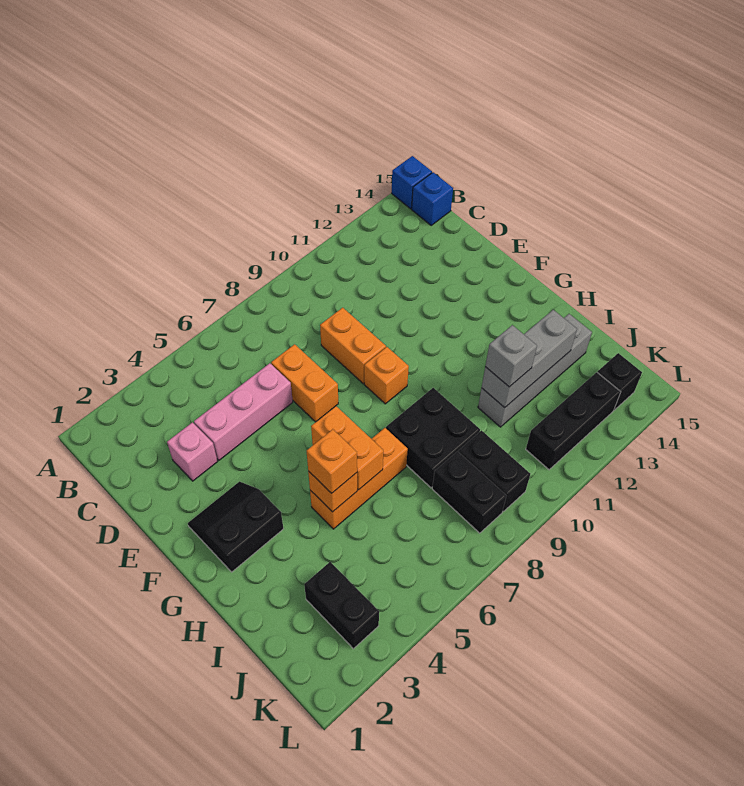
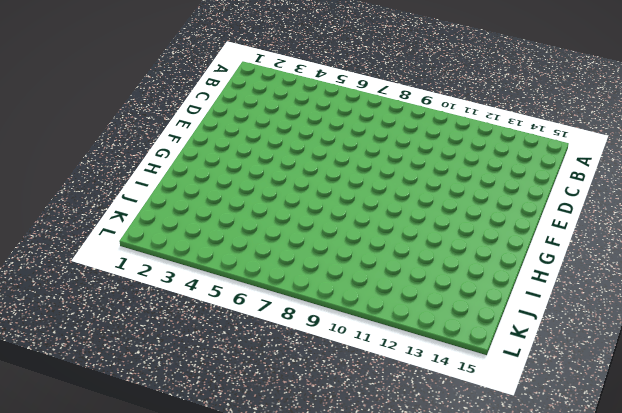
none -> blue brick A15 level 1
none -> blue brick B15 level 1
none -> pink brick D3 level 1

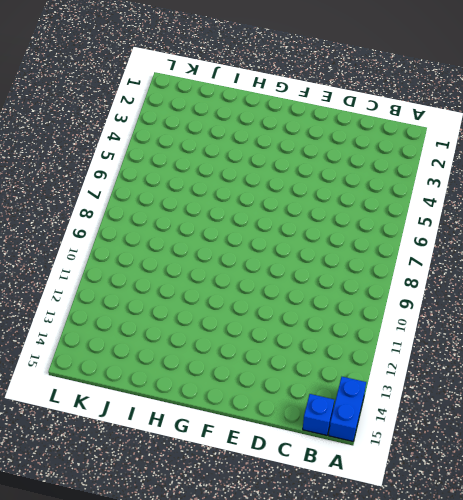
blue brick A14:A15 level 1 -> blue brick A15 level 1
none -> pink brick D3 level 1
none -> pink brick D4:D6 level 1
none -> orange brick D7:E7 level 1

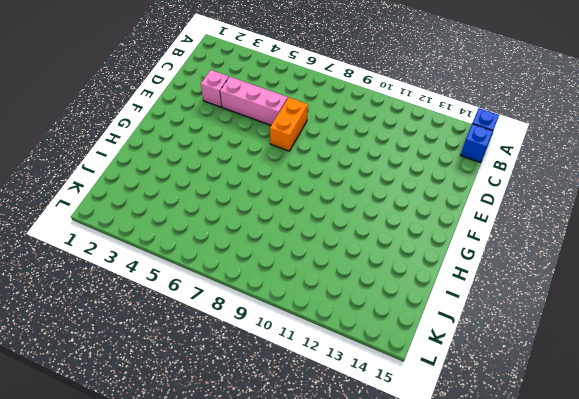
none -> orange brick D9:E9 level 1
none -> black slope F2:G3 level 1 top G
none -> orange brick F9 level 1

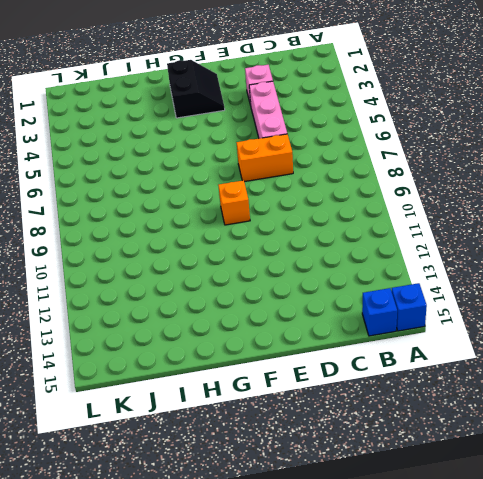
none -> orange brick D9:E9 level 1
none -> orange brick H5:H7 level 1
none -> black brick H8:I9 level 1

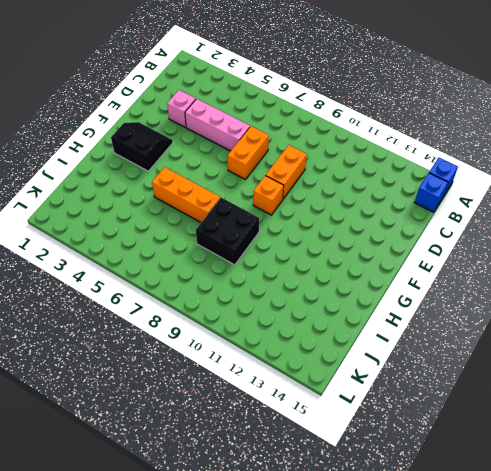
none -> grey brick I11:I14 level 1
none -> black brick J3:K3 level 1
none -> black brick J8:K8 level 1

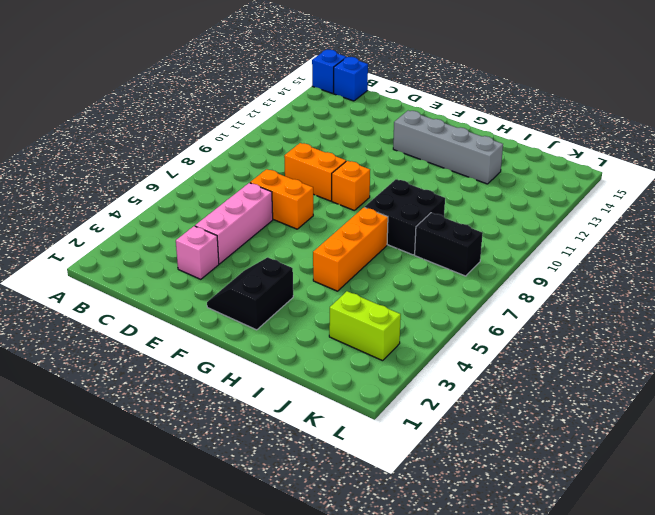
grey brick F13:I13 level 1 -> grey brick I11:I14 level 1
lime brick J3:K3 level 1 -> black brick J3:K3 level 1
none -> black brick J9:K9 level 1
none -> black brick K11:K13 level 1
none -> black brick K14 level 1

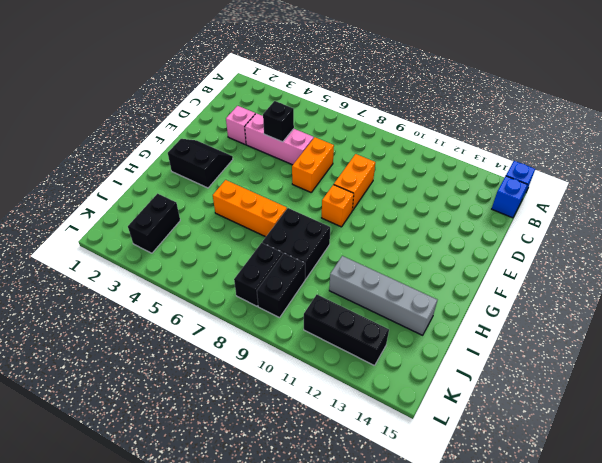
black brick D5 level 2 -> black brick K14 level 1
none -> orange brick G6:H6 level 2
none -> orange brick H5 level 2
none -> grey brick I11:I13 level 2

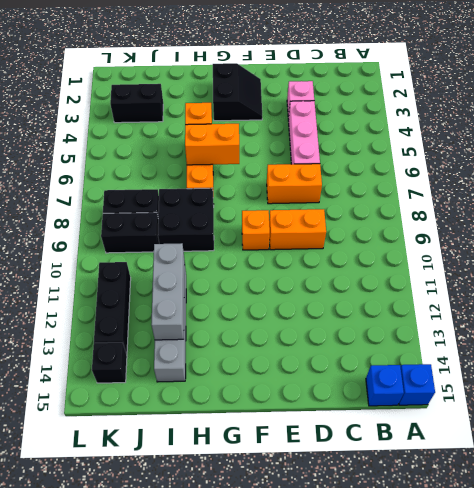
none -> orange brick H5 level 3
none -> grey brick I11 level 3

